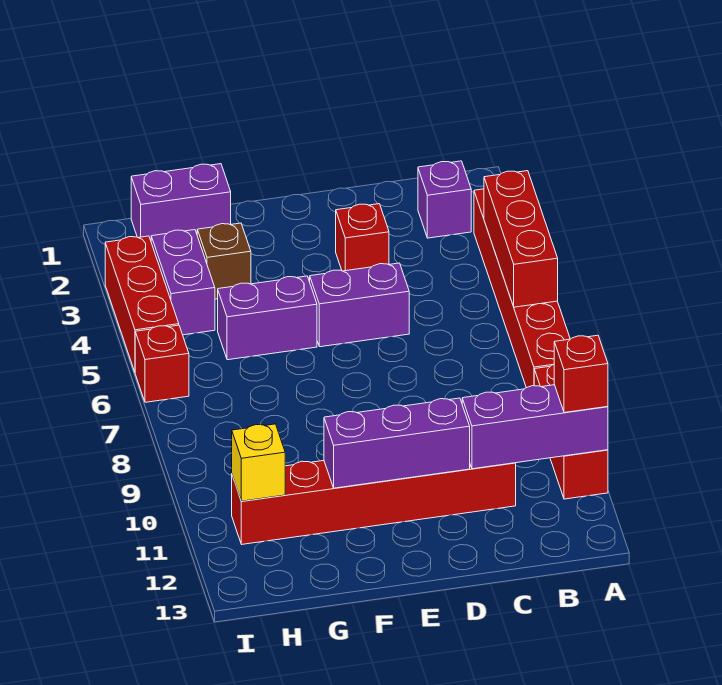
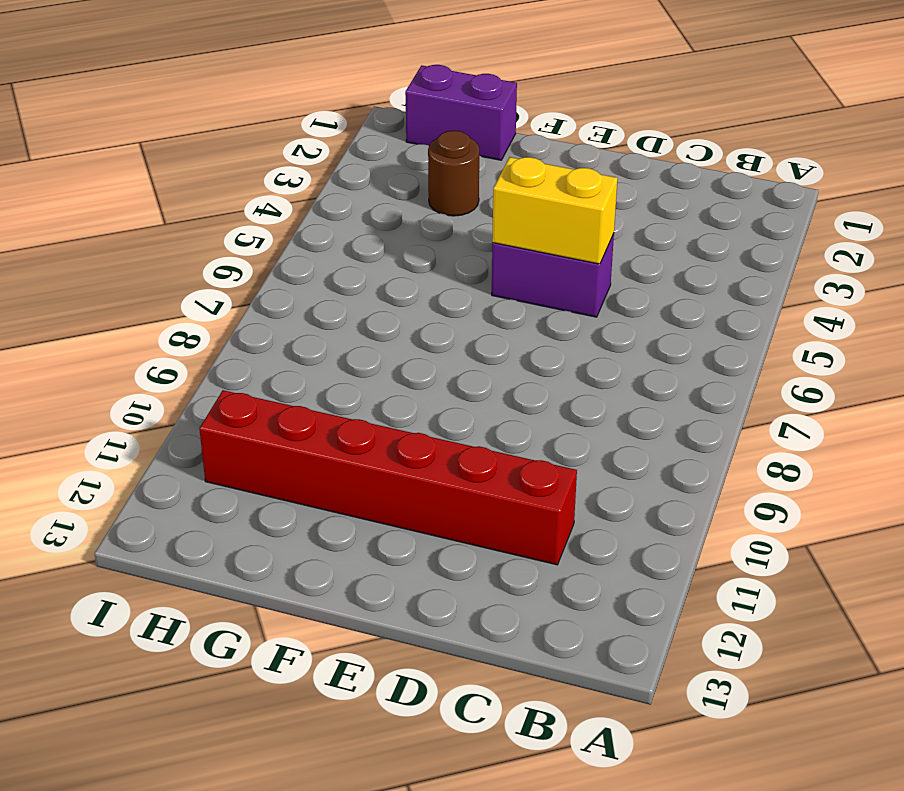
yellow brick D5:E5 level 2 -> none
brown round brick G3 level 1 -> brown brick G3 level 1
none -> red brick A3:A8 level 1
none -> red brick A9:A11 level 1
none -> purple brick B2 level 1

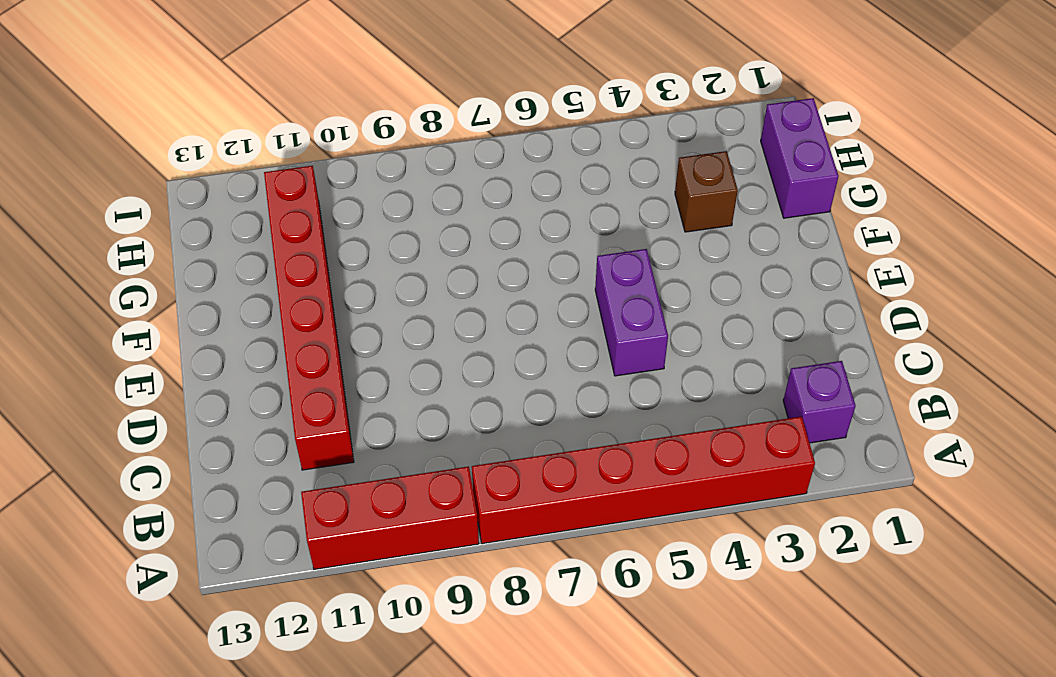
none -> red brick D3 level 1
none -> purple brick F5:G5 level 1
none -> purple brick H3:H4 level 1

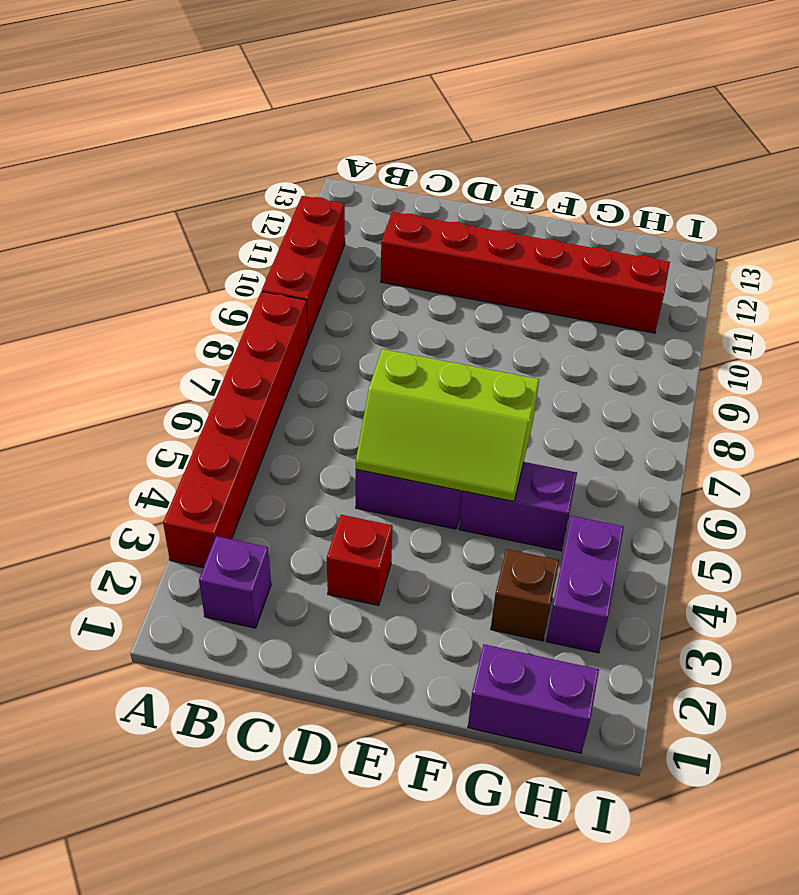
lime slope D5:F6 level 2 top 6 -> none
none -> red brick I3:I5 level 1
none -> red brick I6 level 1
none -> red brick A4:A6 level 2

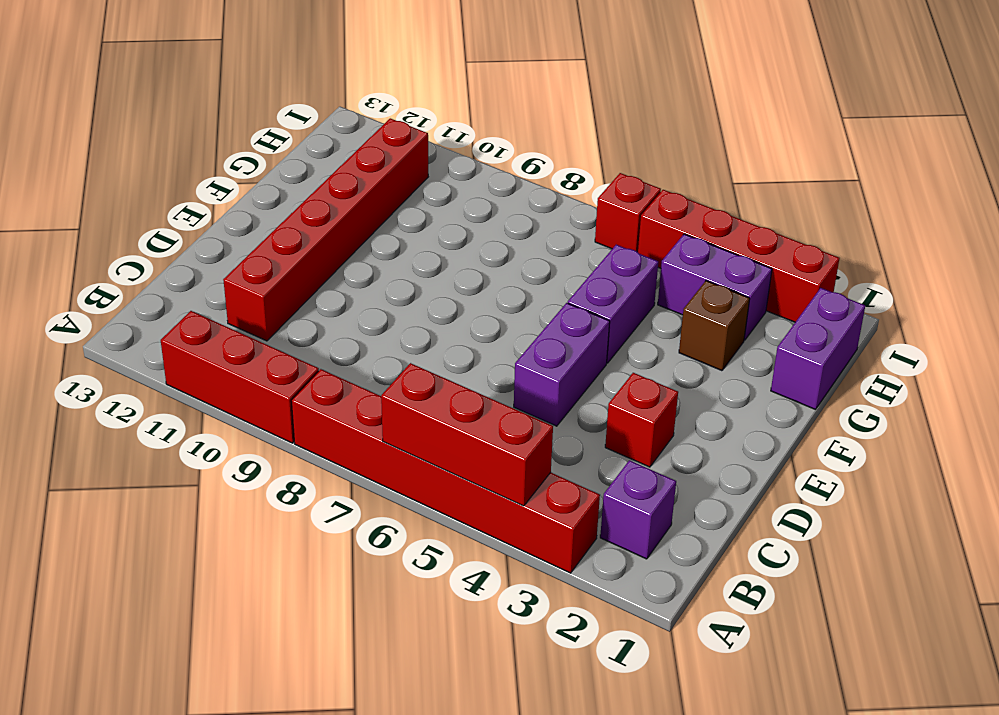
red brick I2:I5 level 1 -> red brick I3:I5 level 1
none -> purple brick A11:C11 level 2
none -> purple brick D11:F11 level 2
none -> yellow brick H11 level 2

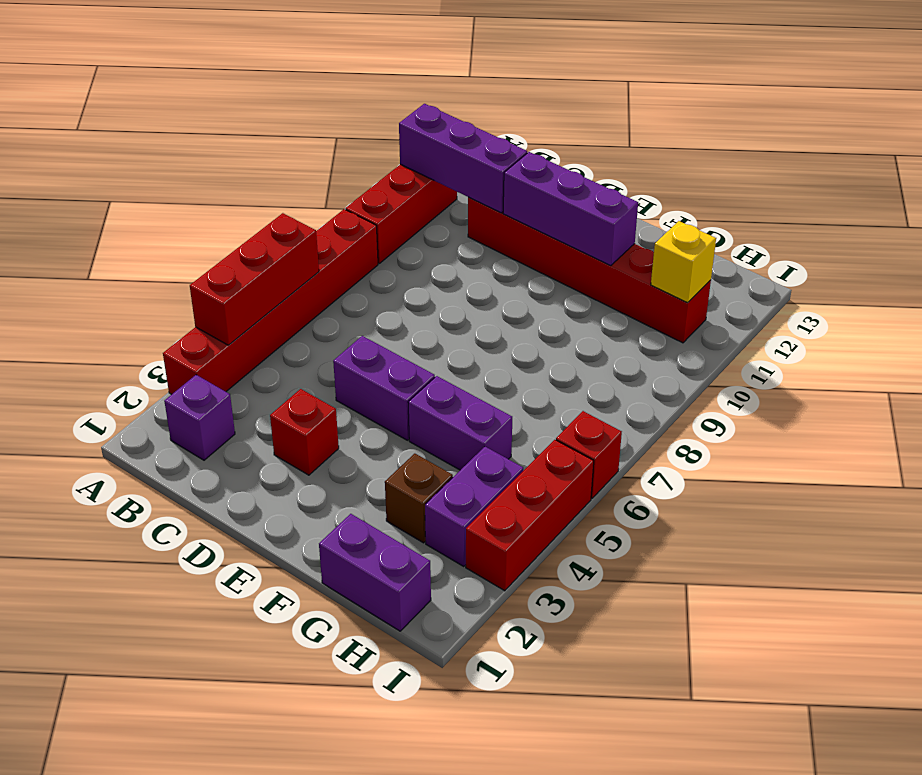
none -> red brick A11 level 3

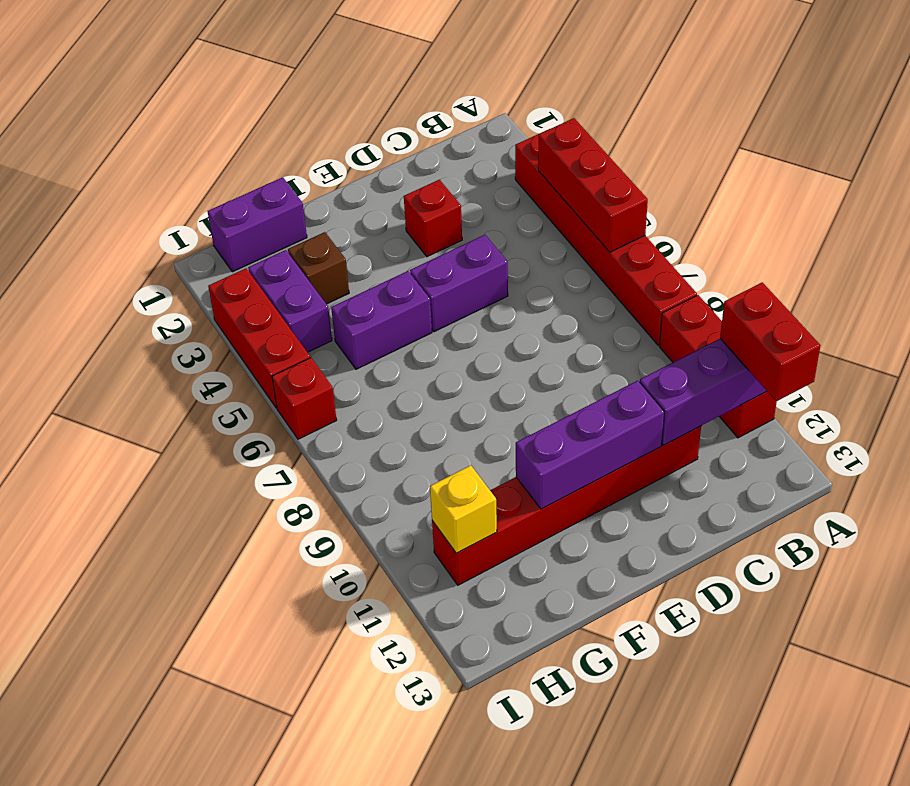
red brick A11:A12 level 3 -> red brick A11 level 3
none -> purple brick B2 level 1

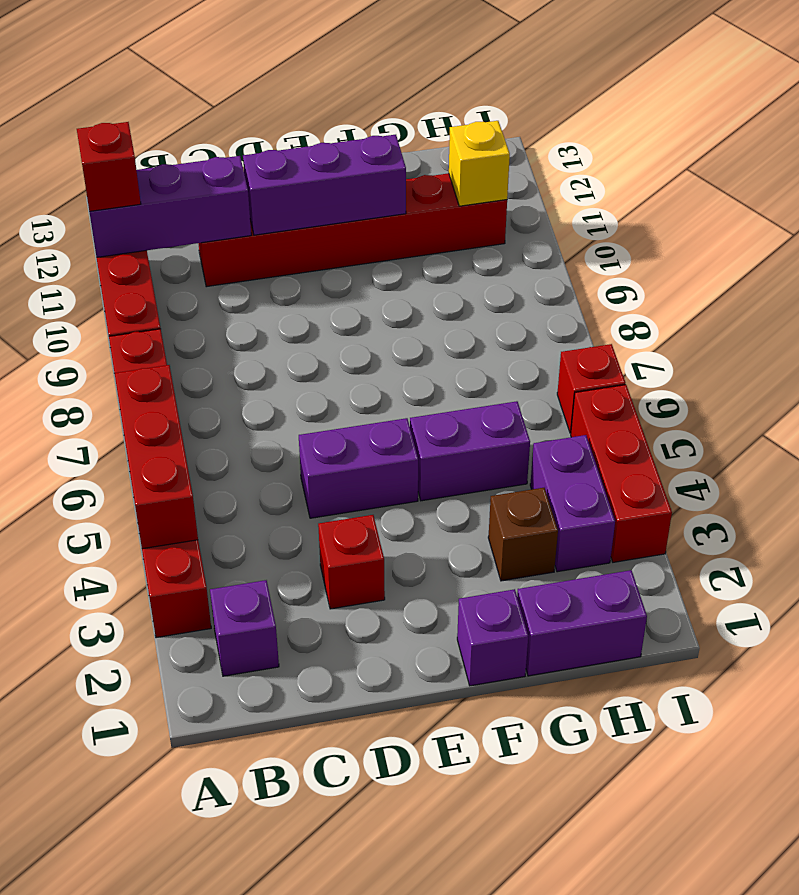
purple brick F1 level 1 -> none

